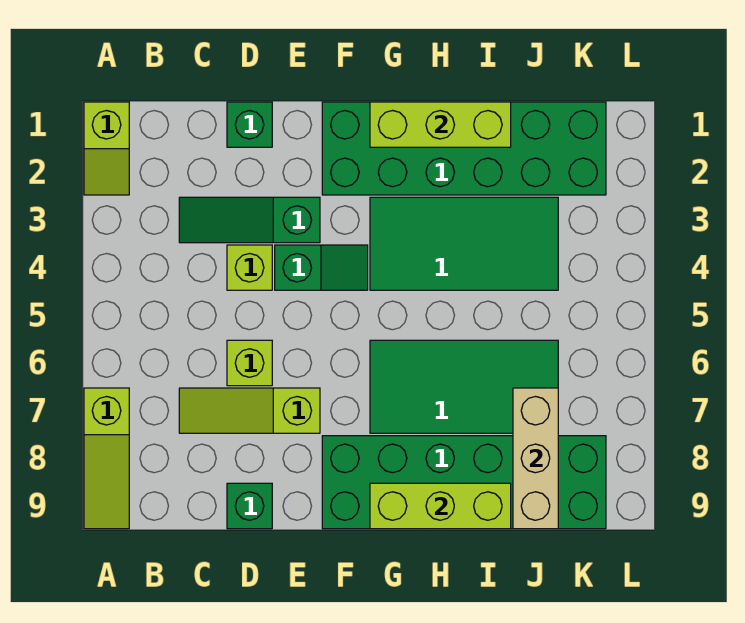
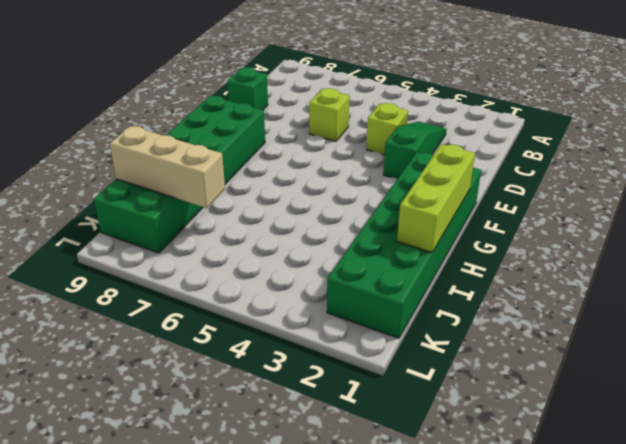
none -> lime slope A1:A2 level 1 top 1
none -> lime slope A7:A9 level 1 top 7
none -> lime slope C7:E7 level 1 top E

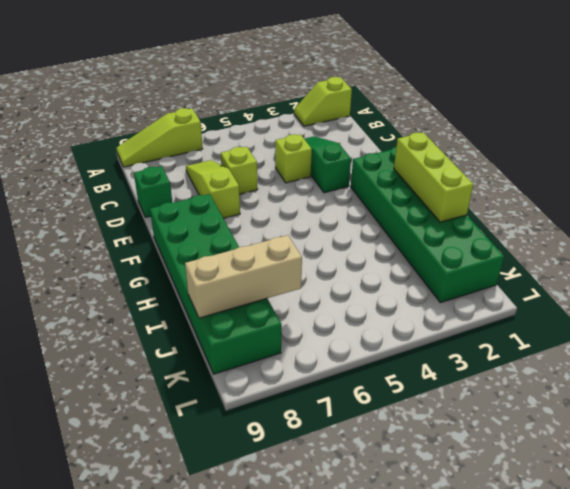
none -> green brick D1 level 1
none -> green slope E4:F4 level 1 top E
none -> green tile G3:J4 level 1

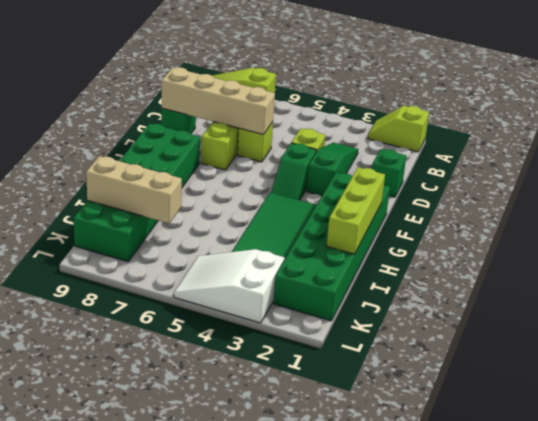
tan brick D6:D9 level 2 -> none
white slope K3:L5 level 1 top 3 -> none
none -> green tile G6:J7 level 1
none -> lime brick G9:I9 level 2

